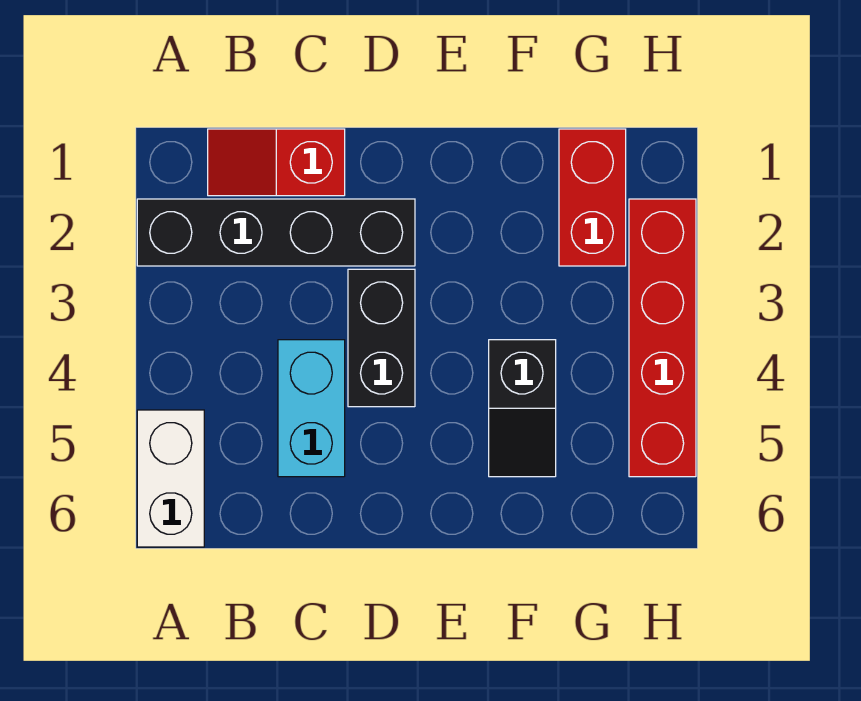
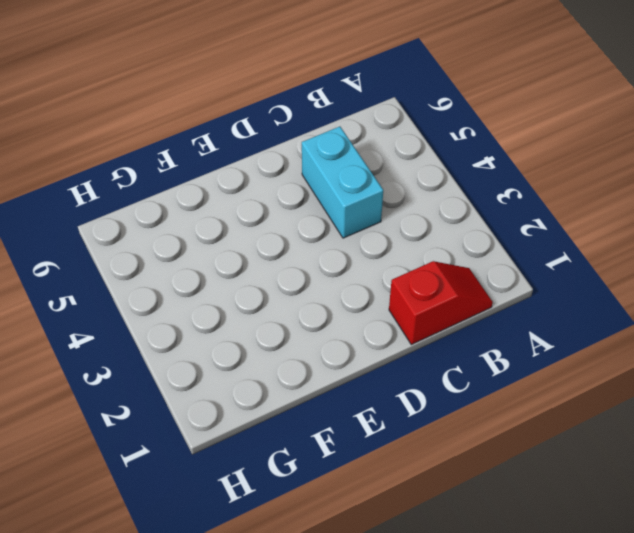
none -> black brick A2:D2 level 1
none -> white brick A5:A6 level 1

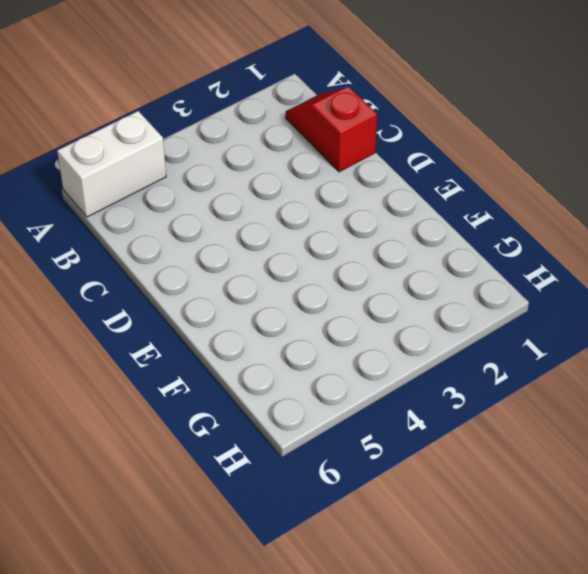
none -> black brick A2:D2 level 1
none -> cyan brick C4:C5 level 1

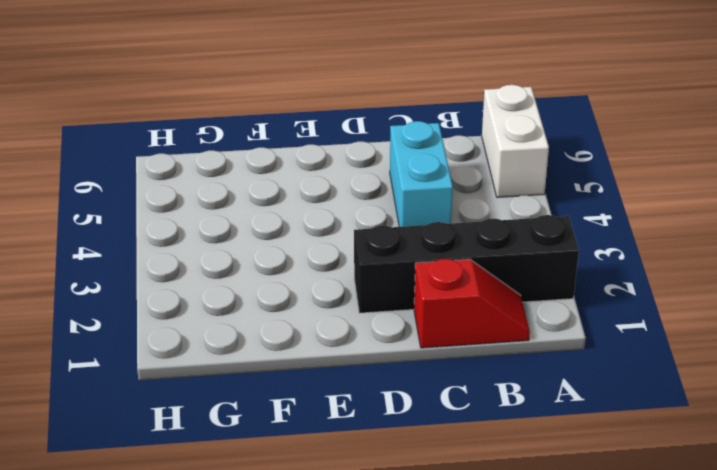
none -> black brick D3:D4 level 1
none -> black slope F4:F5 level 1 top 4

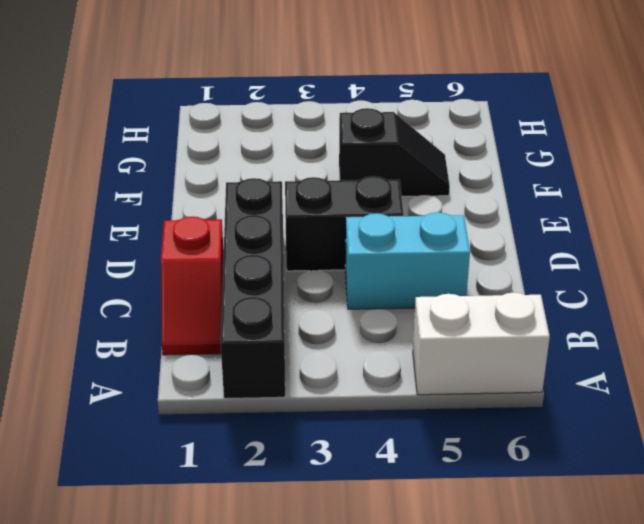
none -> red brick G1:G2 level 1
none -> red brick H2:H5 level 1

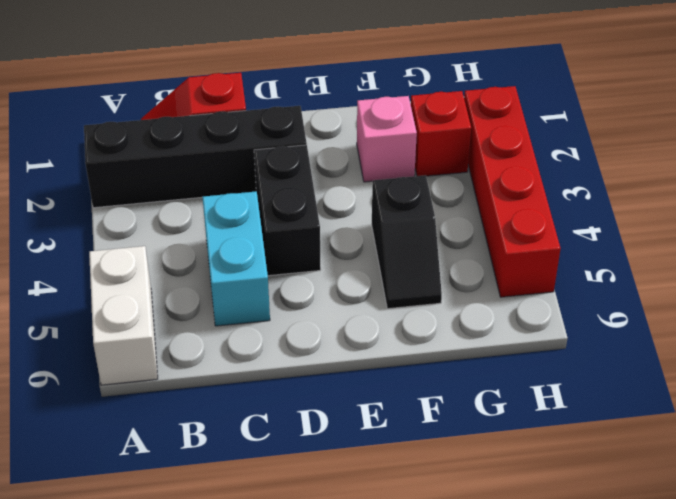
pink brick F2 level 1 -> none
red brick G2 level 1 -> red brick G1:G2 level 1

